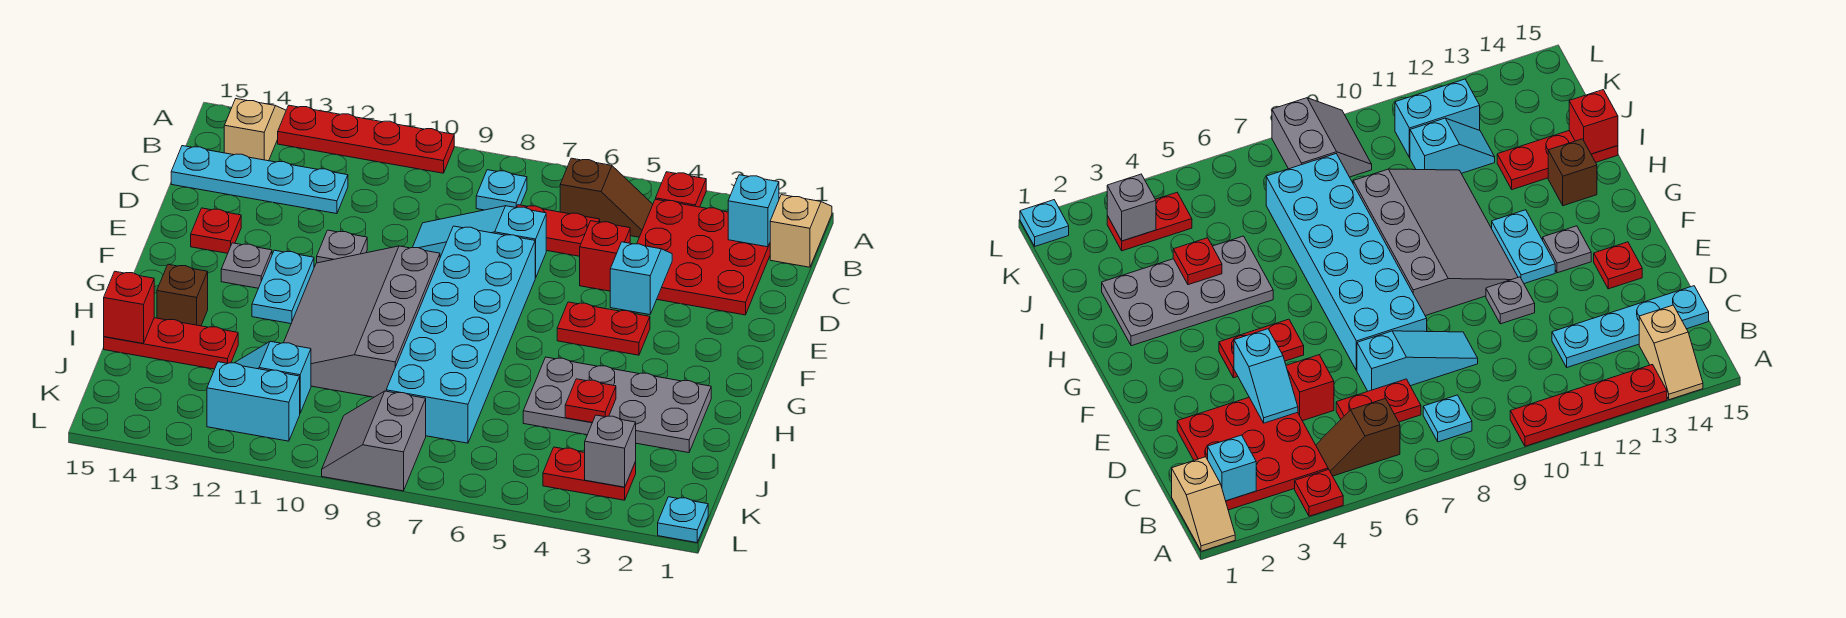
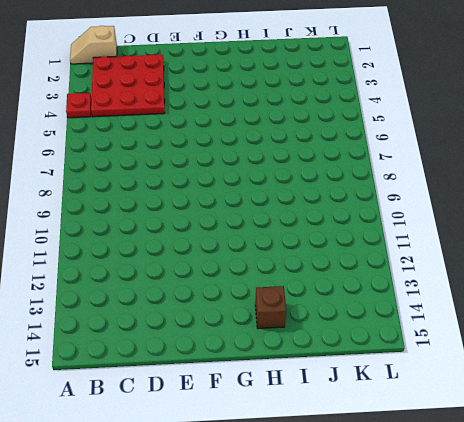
none -> red plate A10:A13 level 1
none -> tan slope A14:B14 level 1 top B
none -> brown slope B5:B6 level 1 top 6
none -> cyan plate B8 level 1

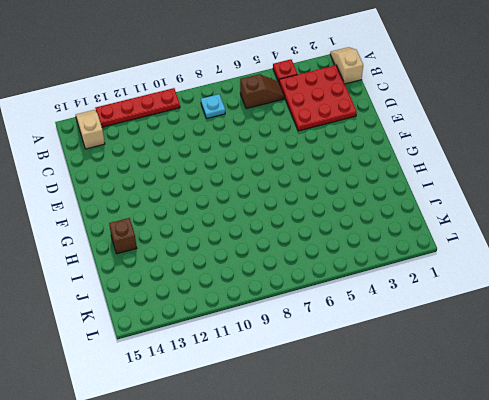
none -> red plate C6:C7 level 1
none -> cyan plate C12:C15 level 1
none -> red brick D5 level 1
none -> cyan slope D7:D9 level 1 top 7

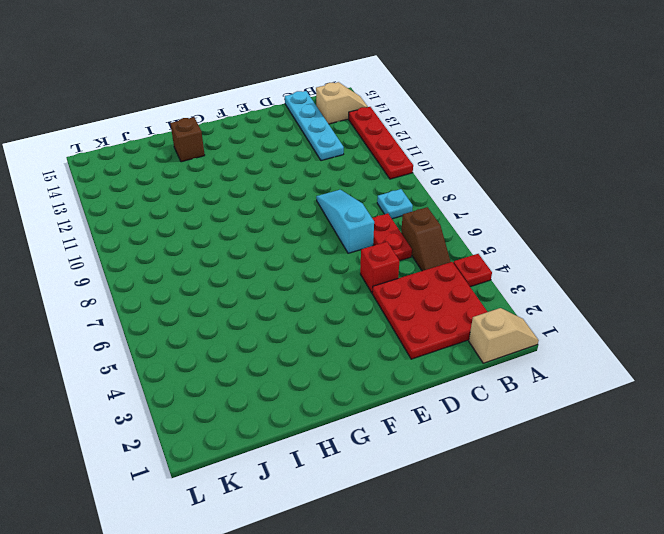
none -> cyan brick E7:J8 level 1
none -> grey plate E11 level 1
none -> red plate E14 level 1
none -> red plate F4:F5 level 1

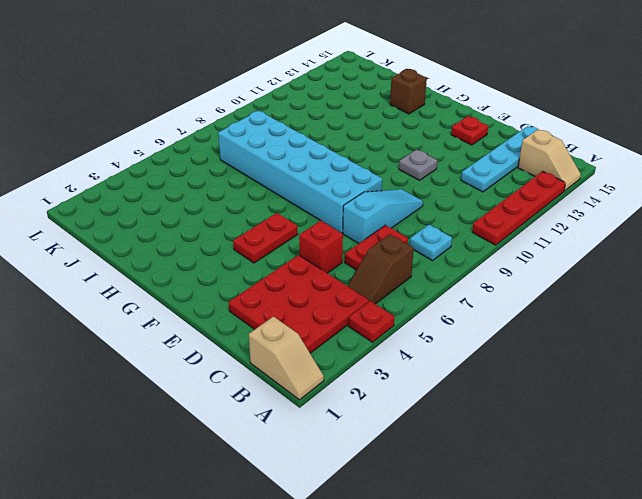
none -> grey slope F9:I11 level 1 top 9
none -> cyan plate F12:G12 level 1
none -> grey plate F13 level 1
none -> grey plate H2:I5 level 1

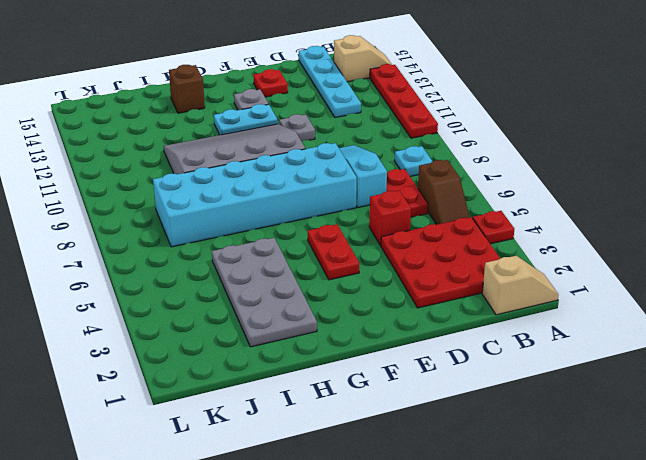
none -> red plate I13:I15 level 1
none -> cyan slope J11:J12 level 1 top 11
none -> red plate K3:K4 level 1
none -> grey slope K8:L9 level 1 top 8

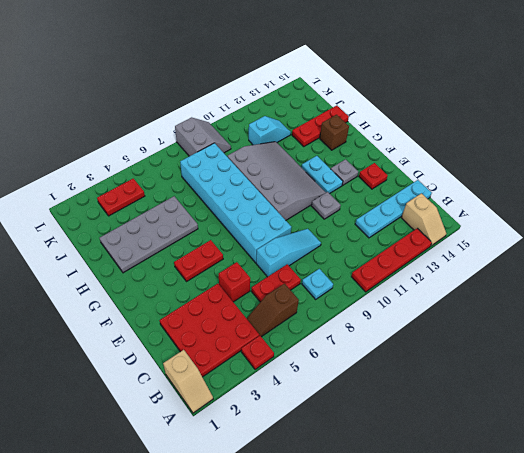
none -> cyan brick K11:K12 level 1
none -> cyan plate L1 level 1
none -> cyan brick B2 level 2
none -> cyan slope D4:E4 level 2 top E

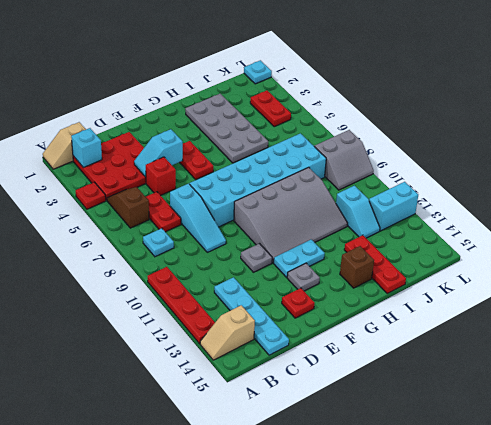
cyan brick K12:L12 level 1 -> cyan brick K11:K12 level 1
none -> red plate I4 level 2
none -> red brick I15 level 2
none -> grey brick K3 level 2

